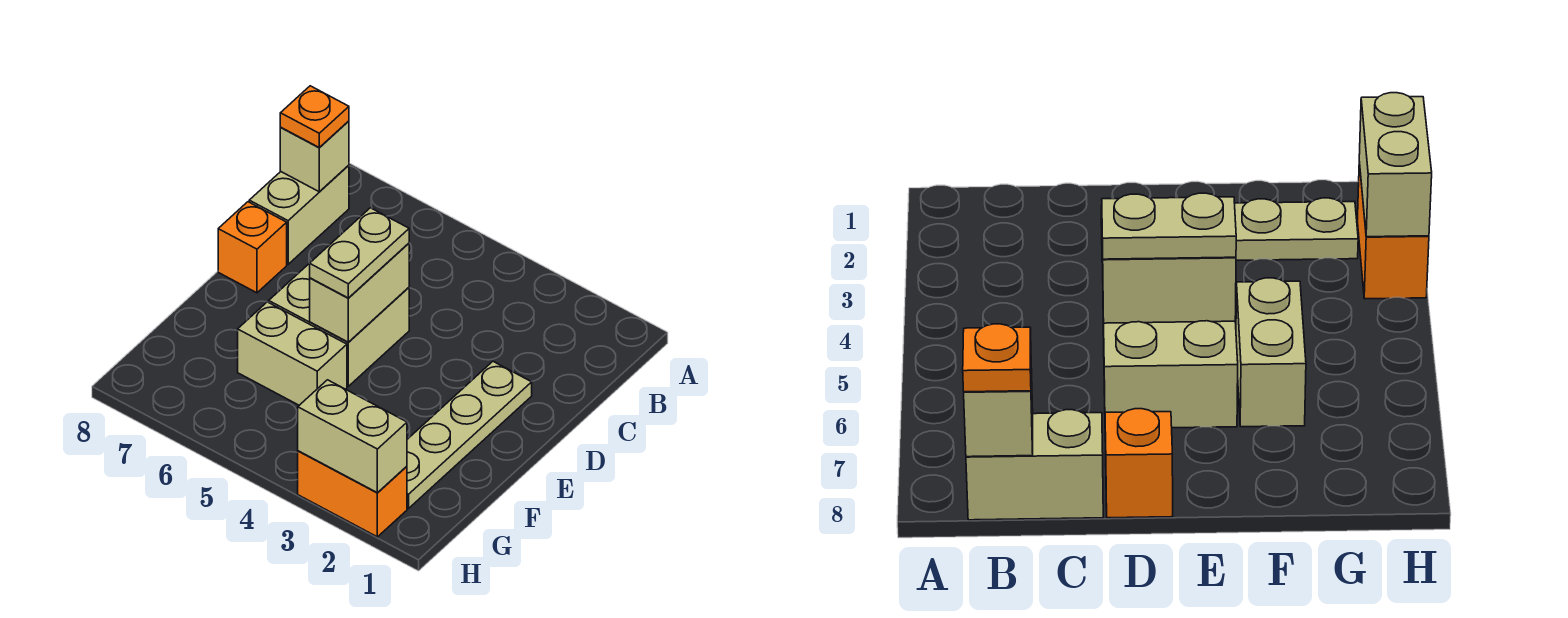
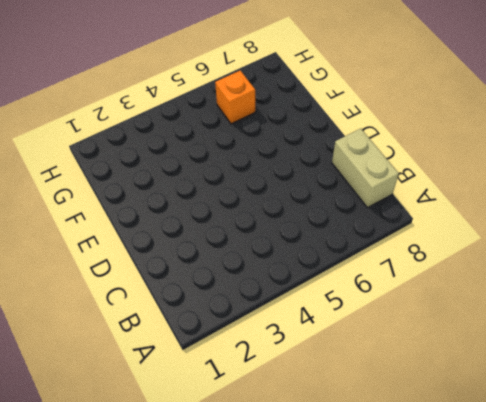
orange brick G6 level 1 -> orange brick D8 level 1
none -> tan plate D2:G2 level 1
none -> tan brick D5:E6 level 1

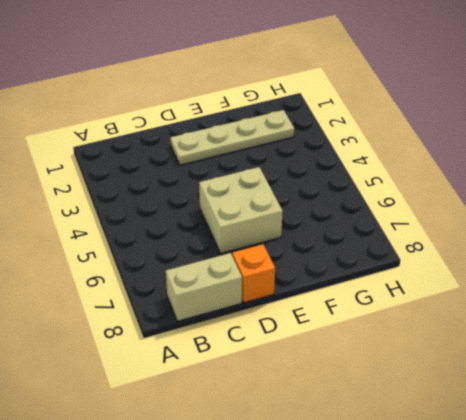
none -> tan brick F5:F6 level 1
none -> orange brick H2:H3 level 1

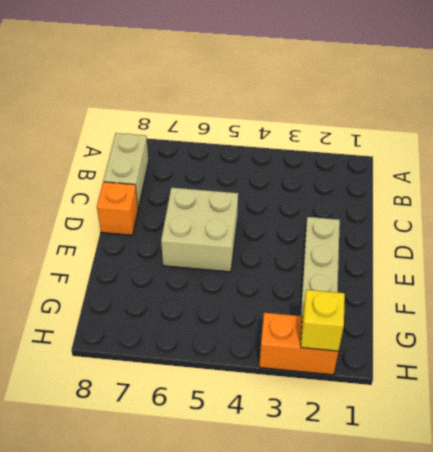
yellow brick H2 level 2 -> tan brick H2:H3 level 2
none -> tan brick F5:F6 level 1
none -> tan brick B8 level 2

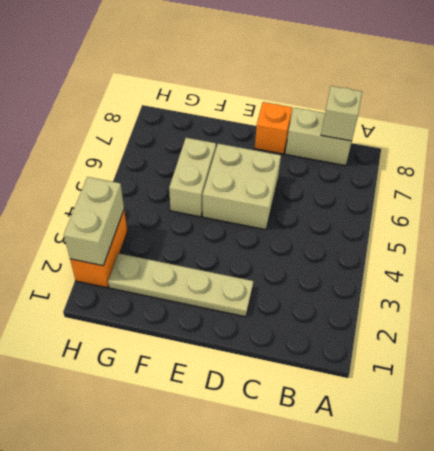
none -> tan brick D5:E5 level 2
none -> orange plate B8 level 3

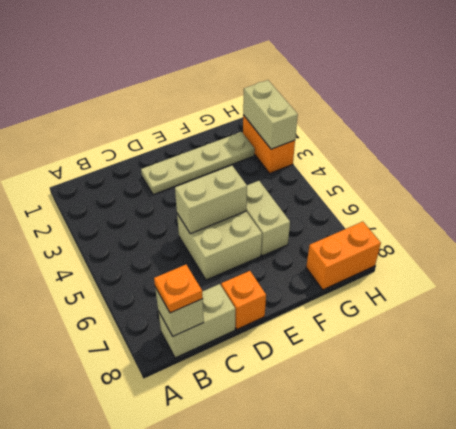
orange brick G8:H8 level 1 -> none
none -> tan plate D5:E5 level 3

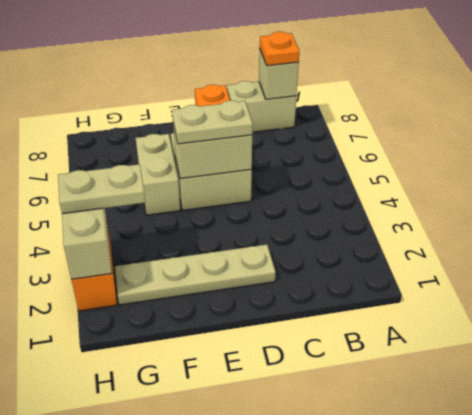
tan plate G3:H3 level 3 -> none

